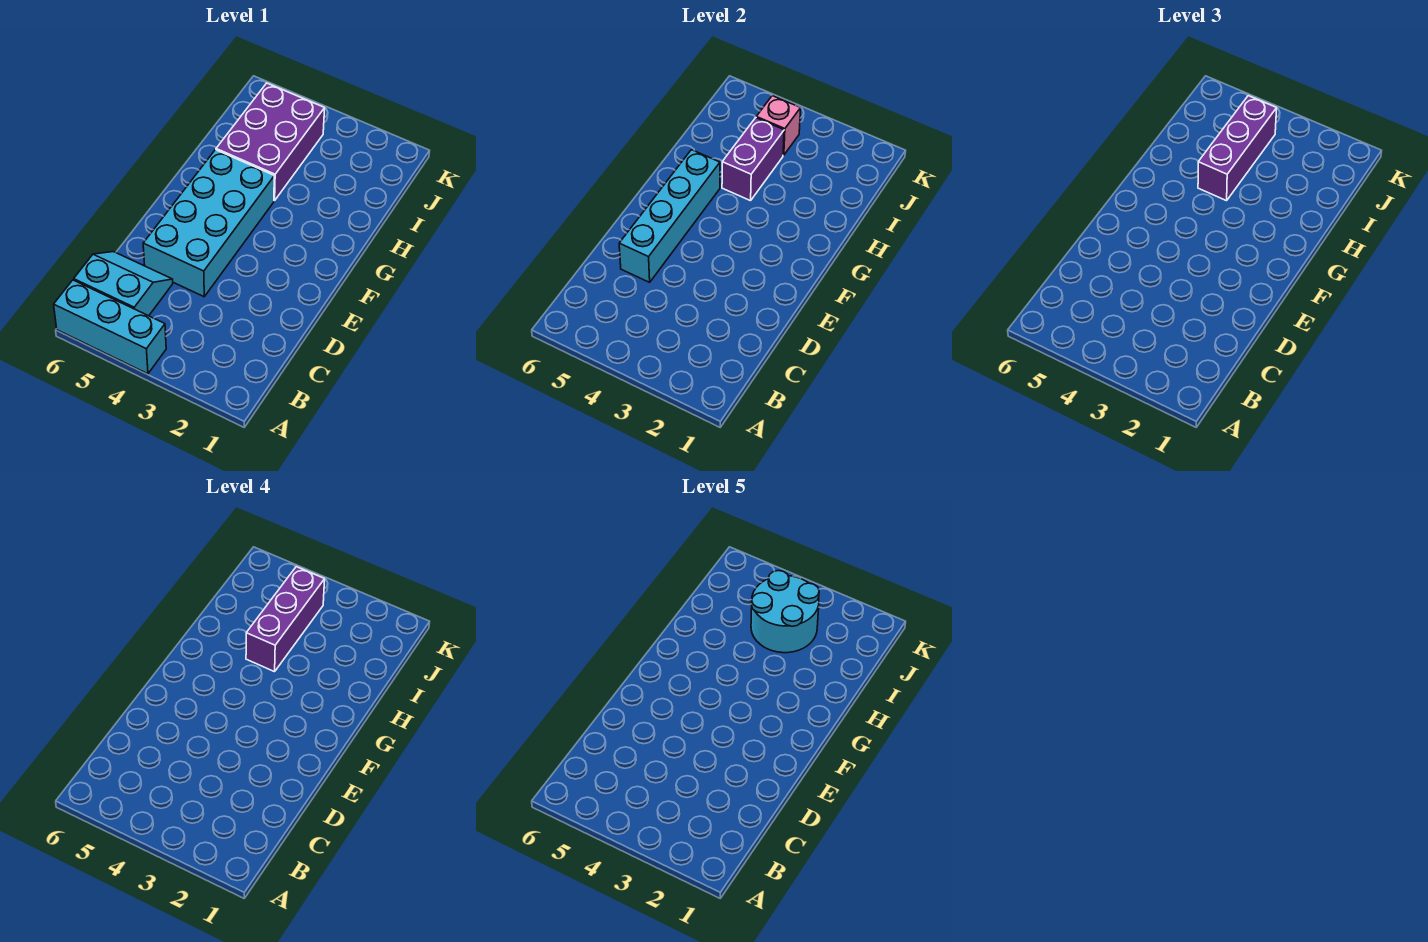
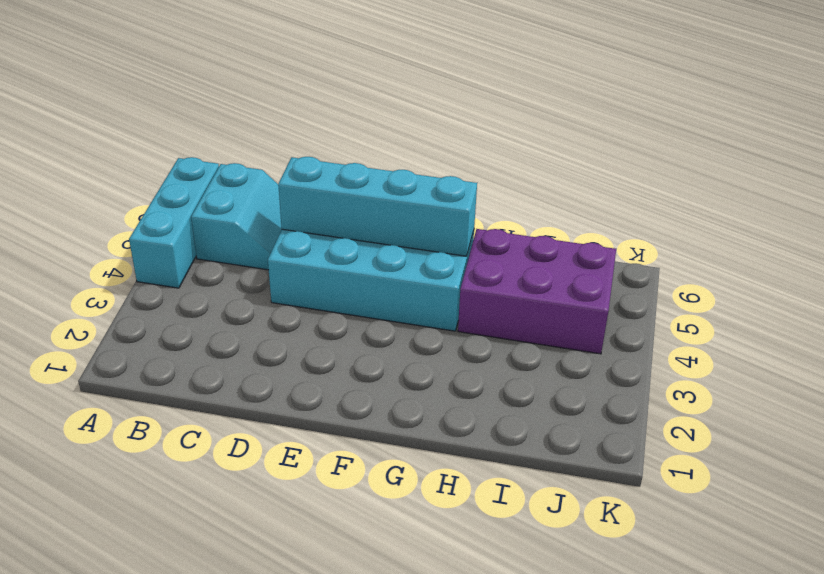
none -> purple brick H4:I4 level 2
none -> pink brick J4 level 2

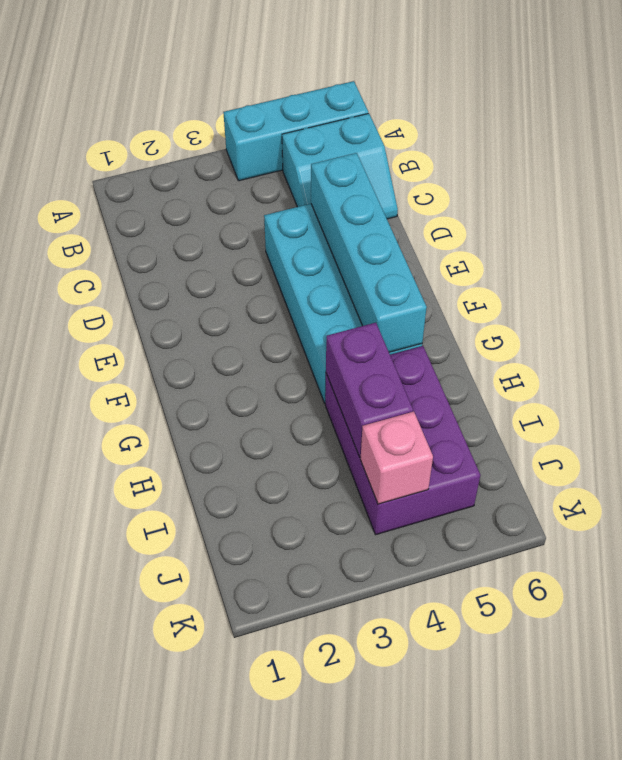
none -> purple brick H4:J4 level 3
none -> purple brick H4:J4 level 4

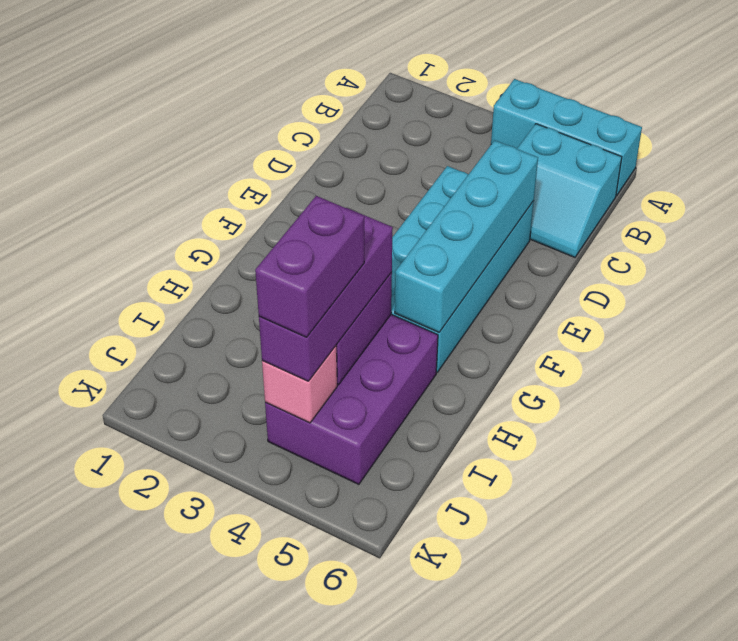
purple brick I4:J4 level 4 -> purple brick H4:J4 level 4
none -> cyan round brick I3:J4 level 5

